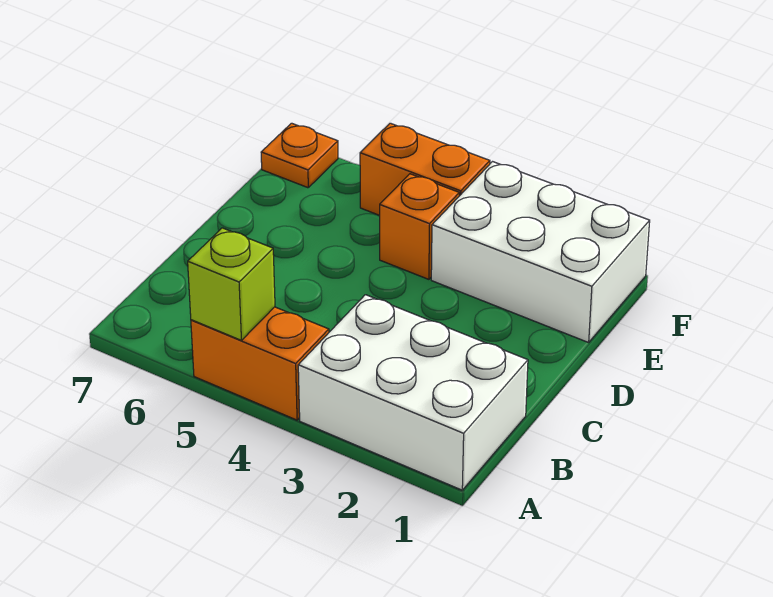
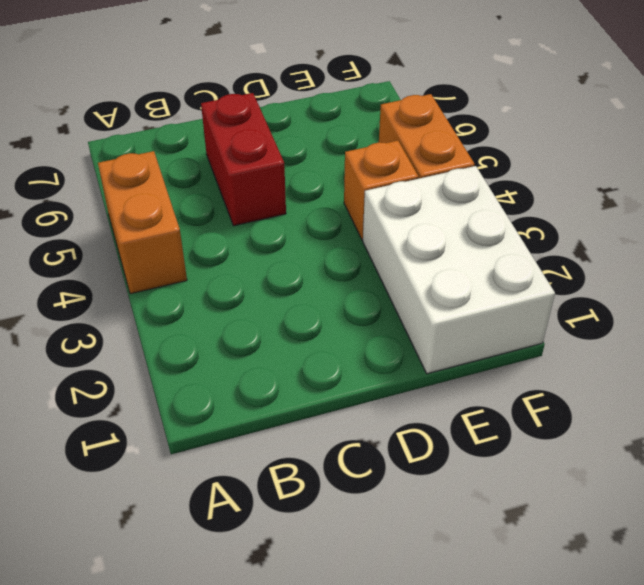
red brick C5:C6 level 1 -> none
none -> white brick A1:B3 level 1
none -> orange plate F7 level 1

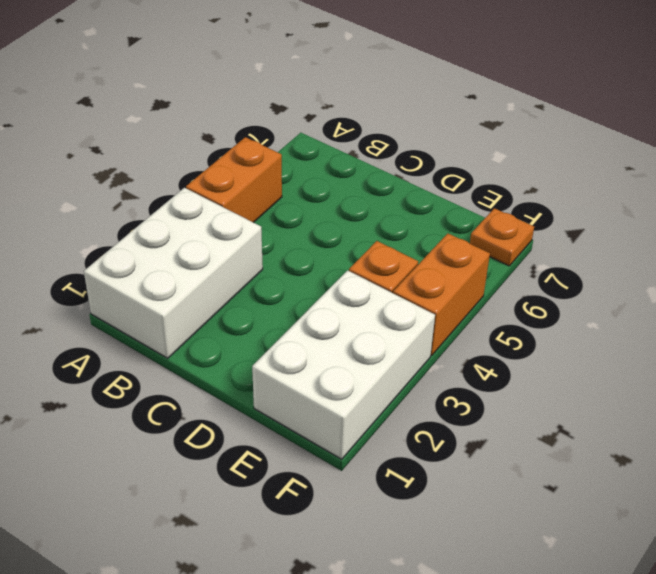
none -> lime brick A5 level 2

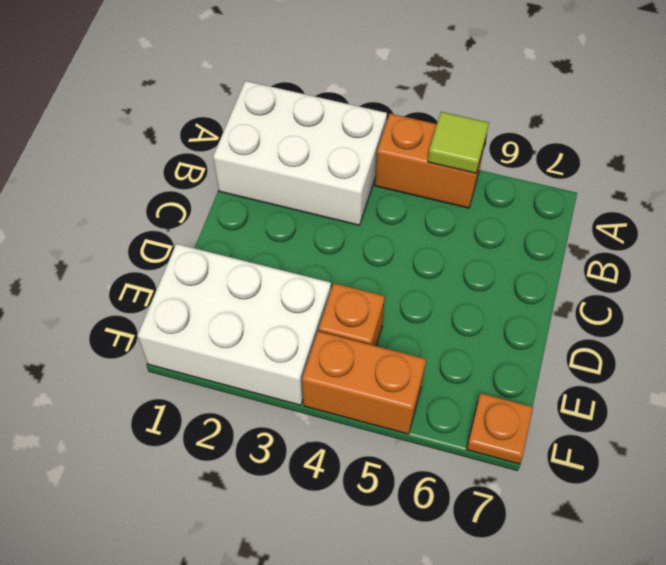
lime tile A5 level 2 -> lime brick A5 level 2

